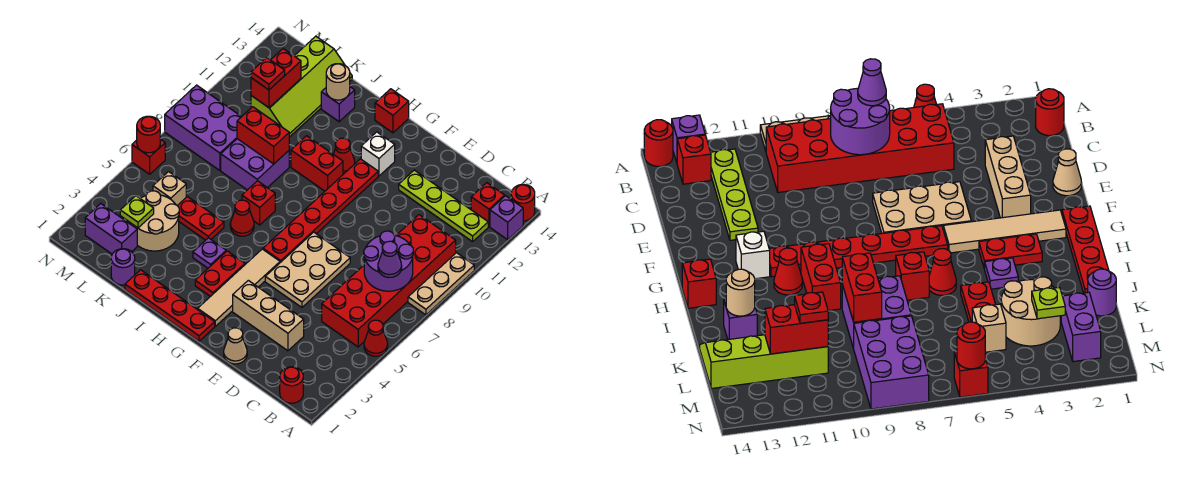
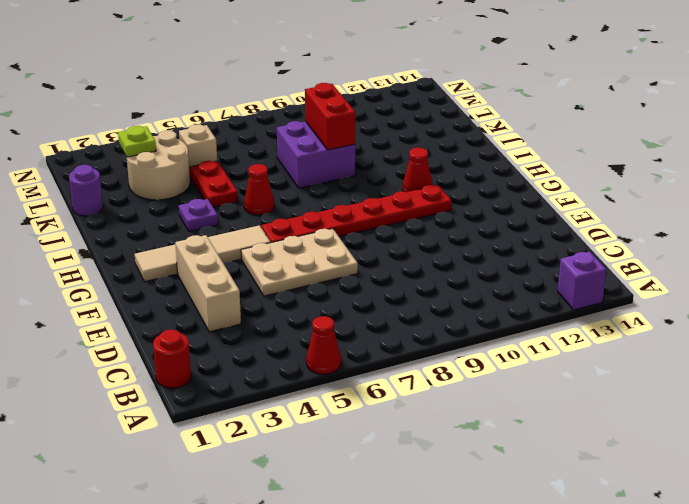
none -> tan plate A8:A10 level 1
none -> red round brick A14 level 1
none -> red brick B5:C10 level 1
none -> lime plate B12:E12 level 1

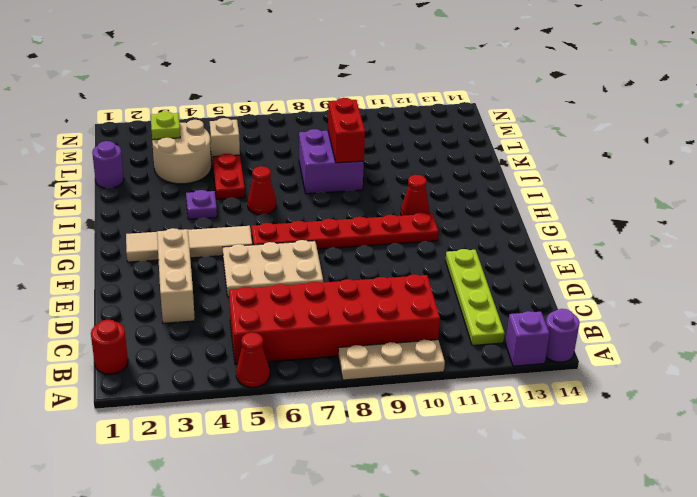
purple round brick A14 level 1 -> red round brick A14 level 1
none -> red brick B13 level 1
none -> tan cone E1 level 1
none -> red plate G1:J1 level 1
none -> white brick G12 level 1

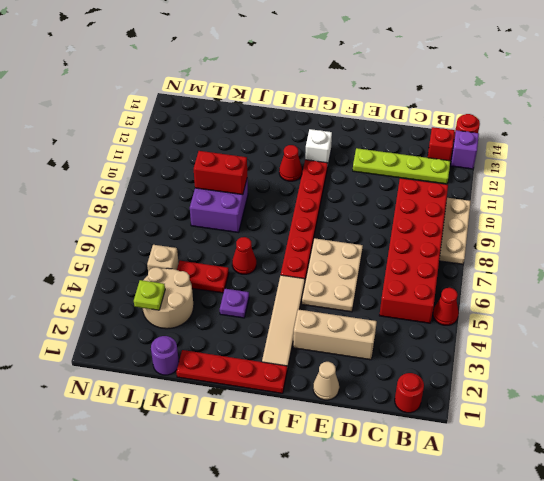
none -> red plate H3:H4 level 1
none -> red brick H10:I10 level 1
none -> red brick H14 level 1
none -> red brick I7 level 1

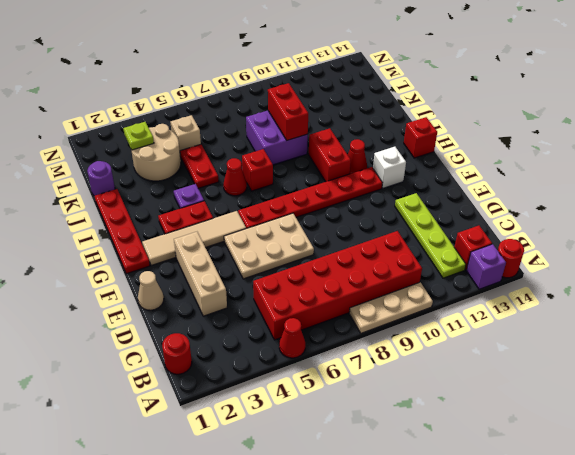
none -> purple brick J13 level 1
none -> lime slope K11:L14 level 1 top L
none -> purple brick L2:M2 level 1
none -> purple brick L8:N9 level 1

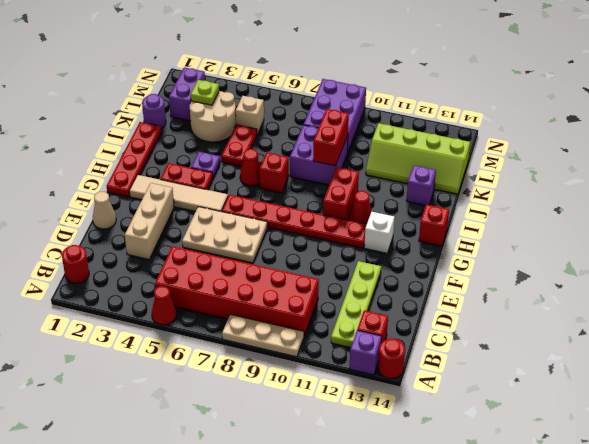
none -> red brick N6 level 1
none -> purple round brick B7:C8 level 2
none -> tan round brick J13 level 2
none -> red brick L11:L12 level 2

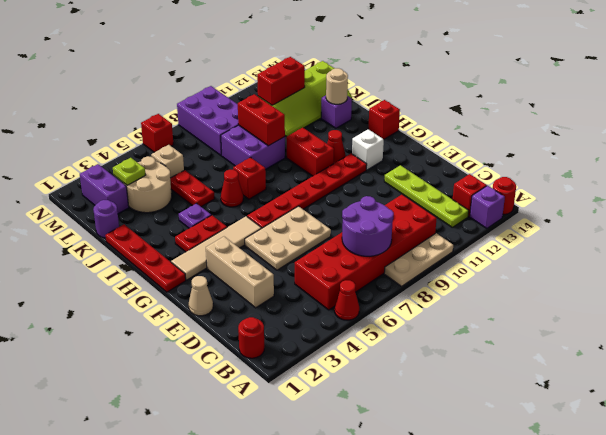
none -> red round brick N6 level 2
none -> purple cone B7 level 3
none -> red plate L11 level 3

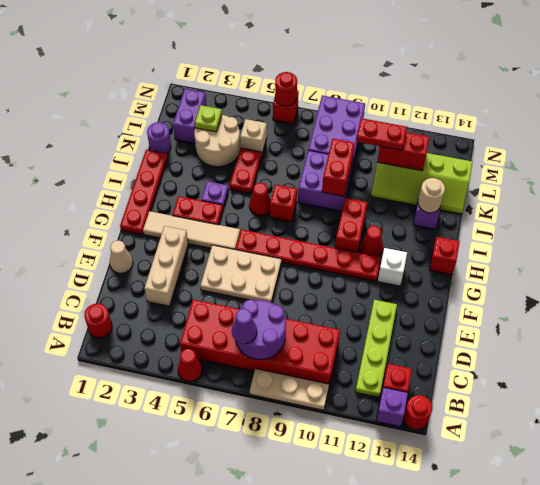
red plate L10:L11 level 3 -> red plate L11 level 3

